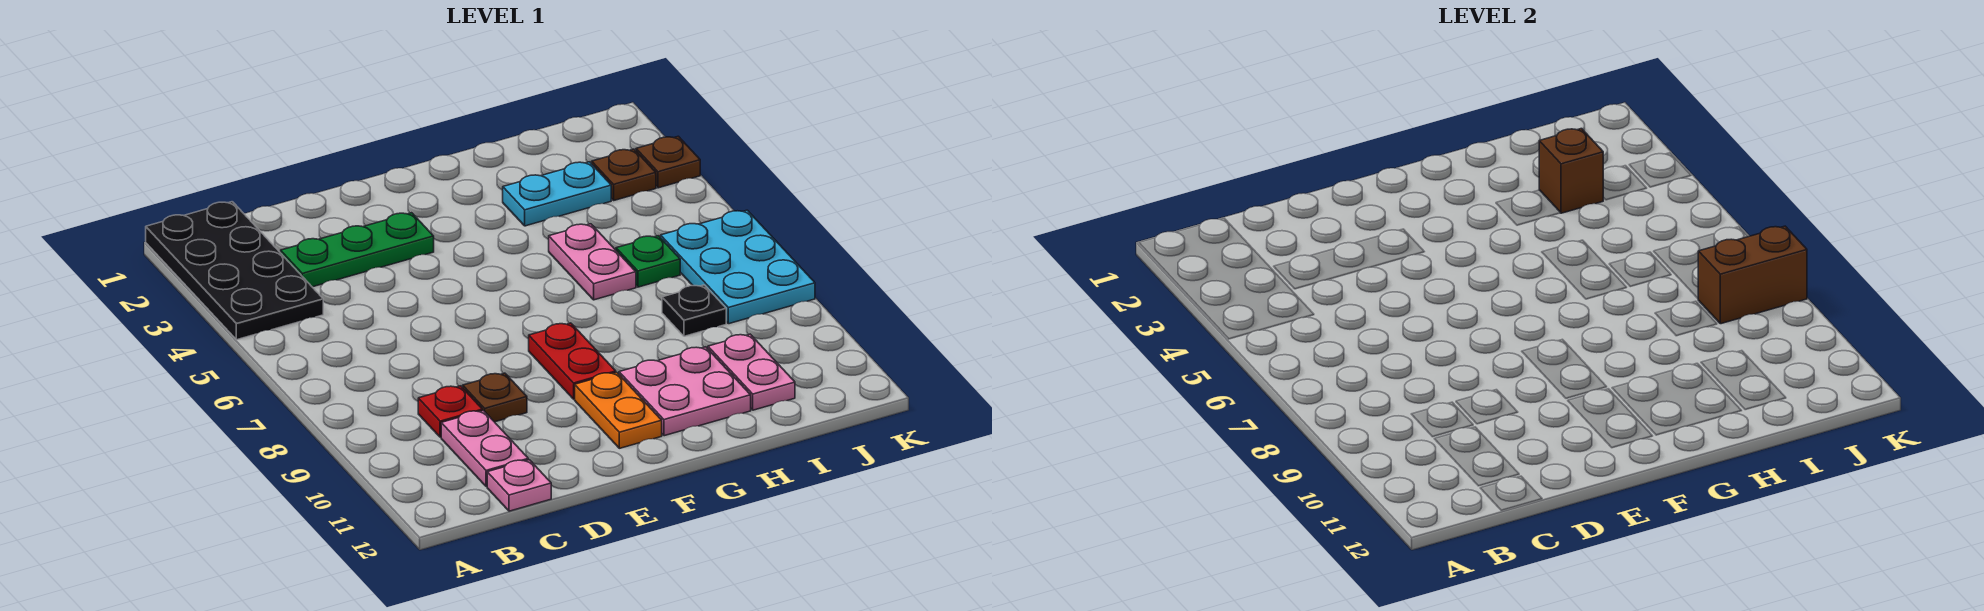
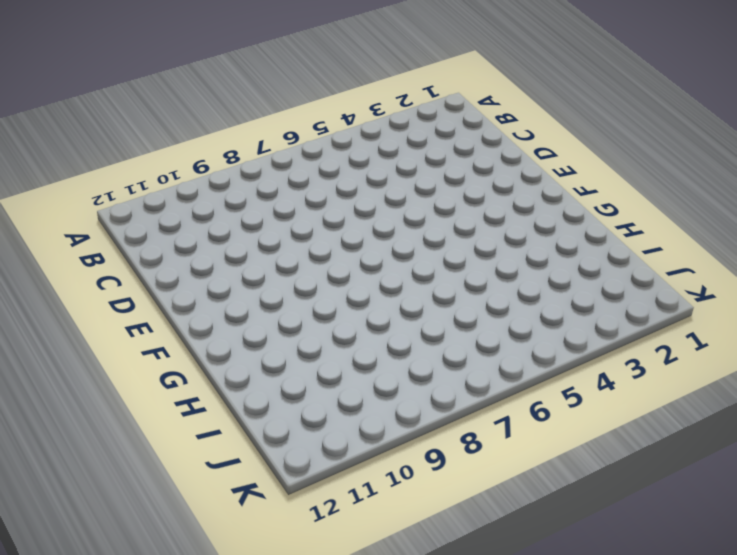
none -> black plate A1:B4 level 1
none -> green plate C3:E3 level 1
none -> red plate C9 level 1

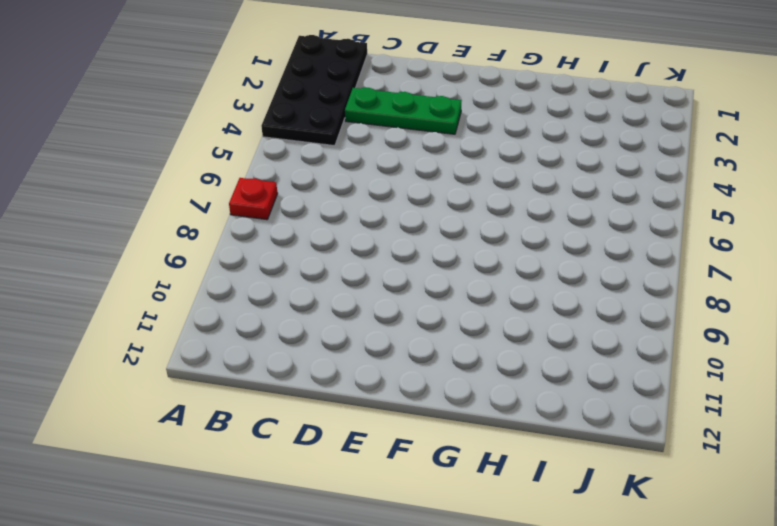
red plate A7 level 1 -> red plate C9 level 1
none -> pink plate C10:C11 level 1
none -> pink plate C12 level 1
none -> brown plate D9 level 1

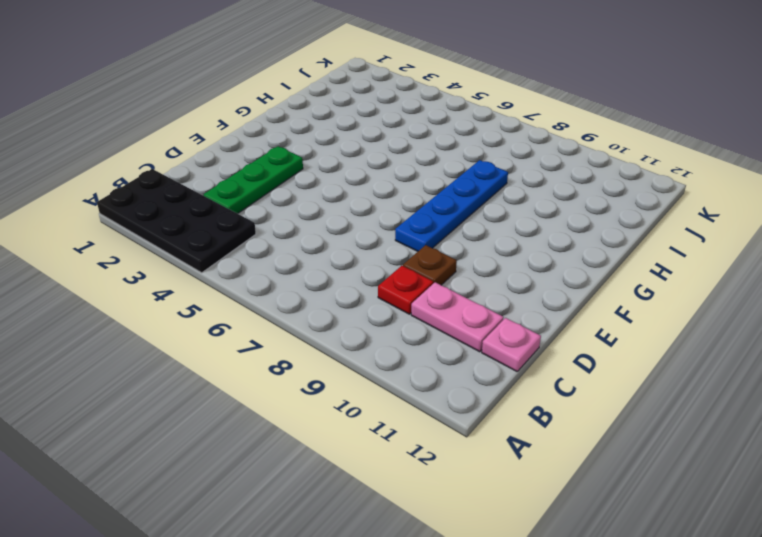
blue plate E8:H8 level 1 -> red plate F8:F9 level 1
none -> orange plate F10:F11 level 1
none -> pink plate G10:H11 level 1
none -> cyan plate H3:I3 level 1

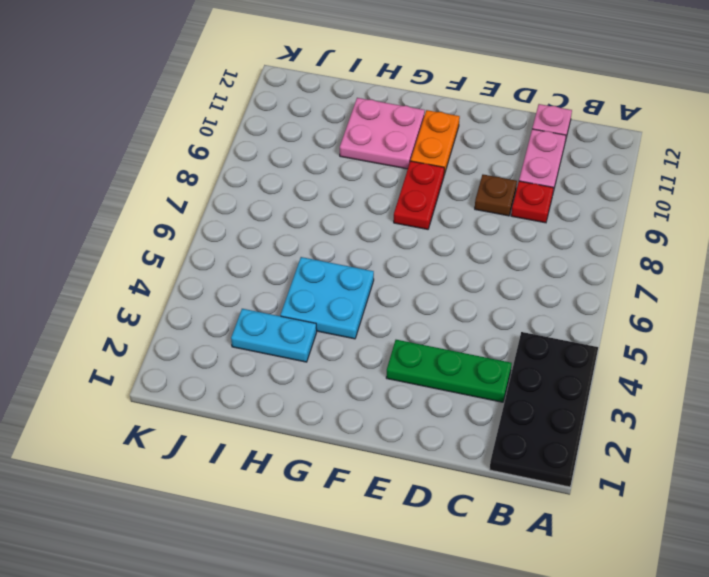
cyan plate G4:H5 level 1 -> pink plate H5:H6 level 1
none -> green plate I6 level 1
none -> black plate I8 level 1
none -> pink plate I10:I11 level 1

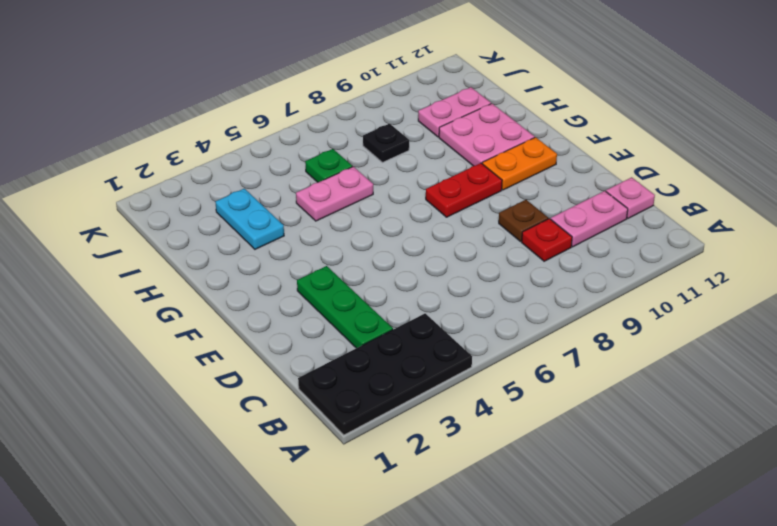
none -> brown plate J3 level 1
none -> cyan plate J6:K8 level 1
none -> brown plate K3 level 1

